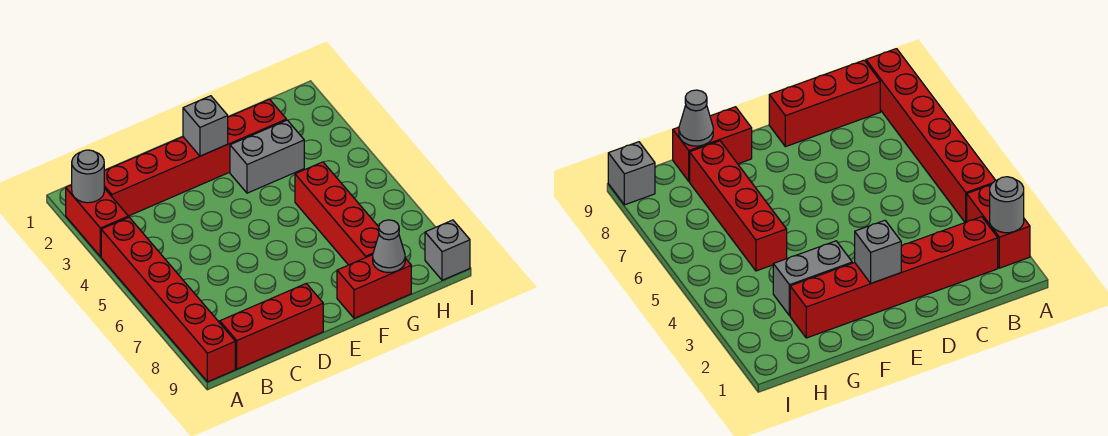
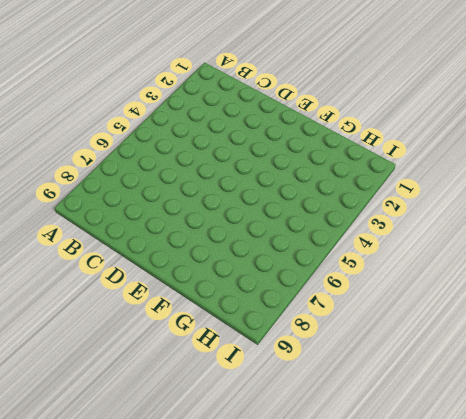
none -> red brick A2:A3 level 1
none -> red brick A4:A9 level 1

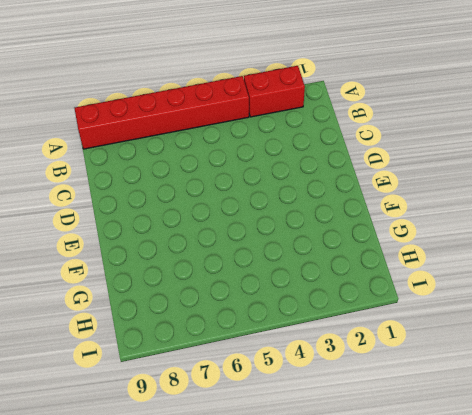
none -> red brick B2:G2 level 1
none -> red brick B9:D9 level 1

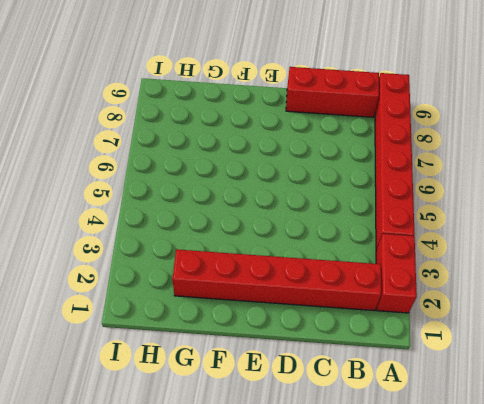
none -> grey brick F3:G3 level 1
none -> red brick F9:G9 level 1

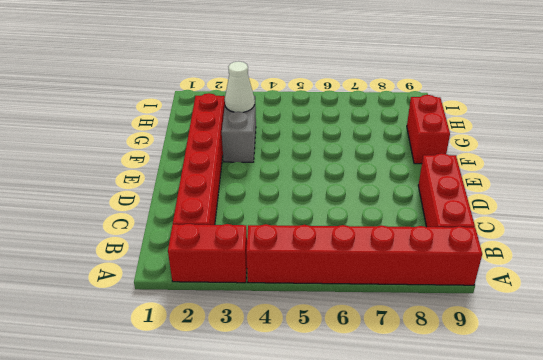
white cone G3 level 2 -> none
none -> red brick G5:G8 level 1
none -> grey brick I9 level 1

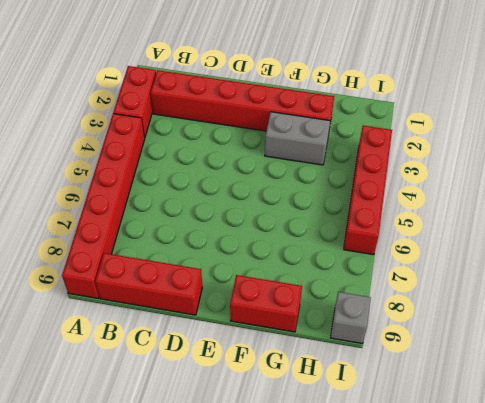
red brick I3:I6 level 1 -> red brick G5:G8 level 1
none -> grey round brick A2 level 2
none -> grey brick E2 level 2

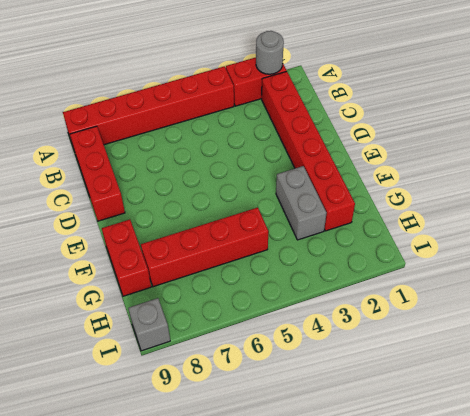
none -> grey brick E2 level 2
none -> grey cone G9 level 2

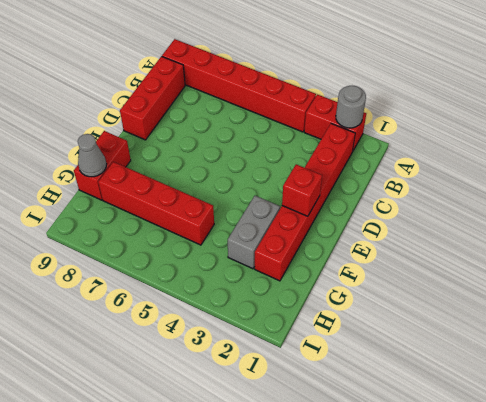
red brick E2 level 2 -> grey brick E2 level 2
none -> grey brick I9 level 1

